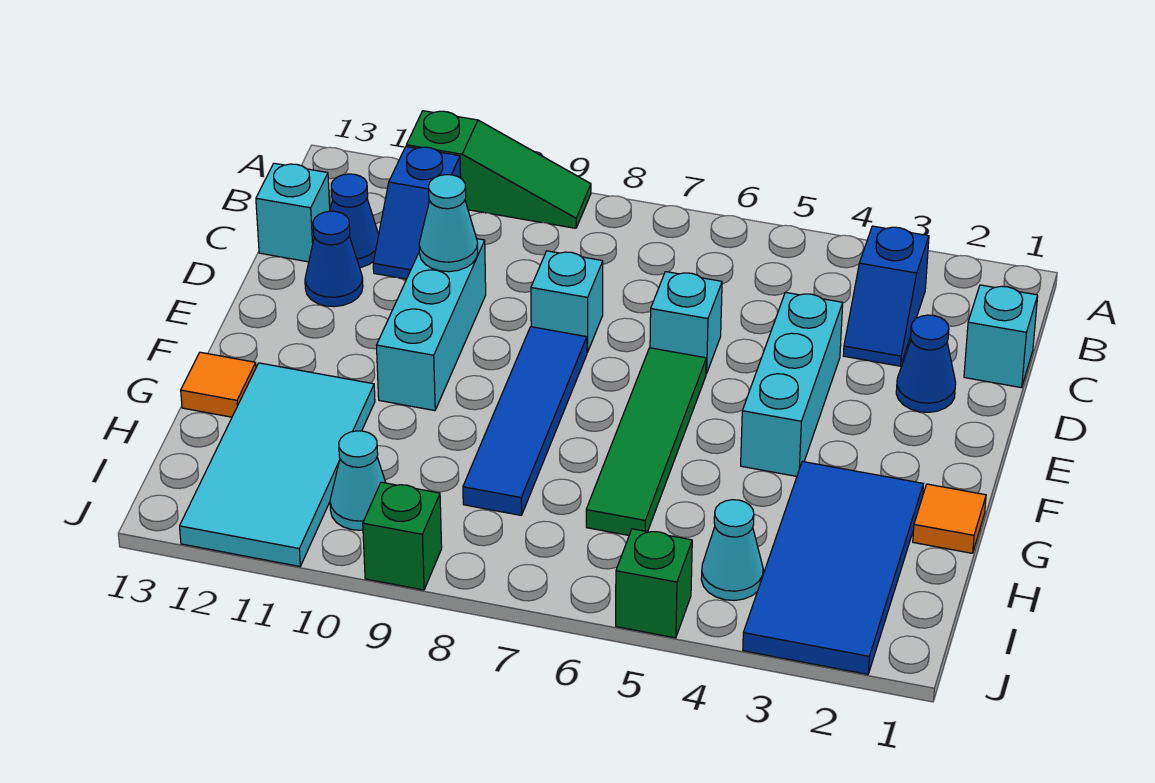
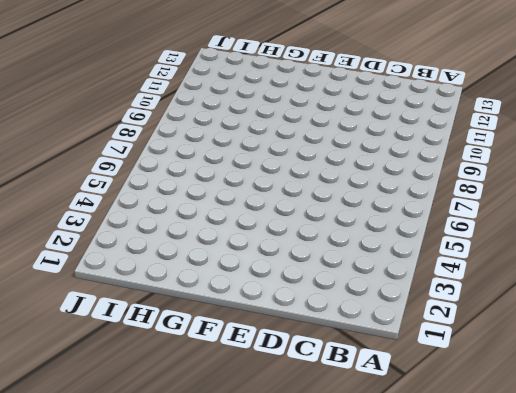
none -> green slope A9:A11 level 1 top 11
none -> blue slope B3:C3 level 1 top B
none -> blue slope B11:C11 level 1 top B

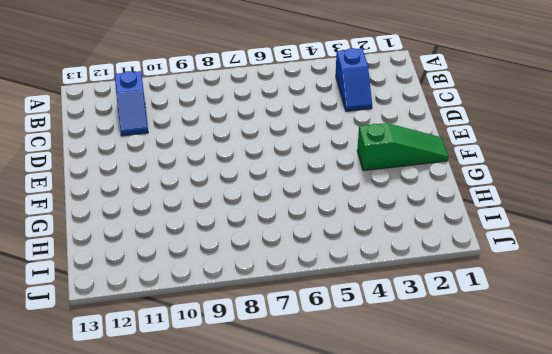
green slope F1:F3 level 1 top 3 -> green slope A9:A11 level 1 top 11
none -> cyan brick C1 level 1
none -> blue cone C12 level 1
none -> cyan brick C13 level 1

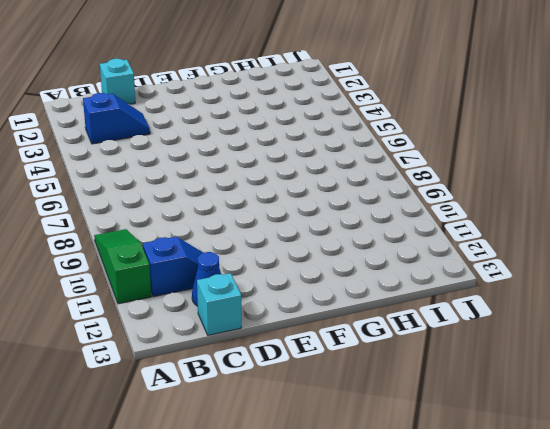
none -> blue cone D2 level 1
none -> cyan brick D4:F4 level 1
none -> cyan brick D6 level 1

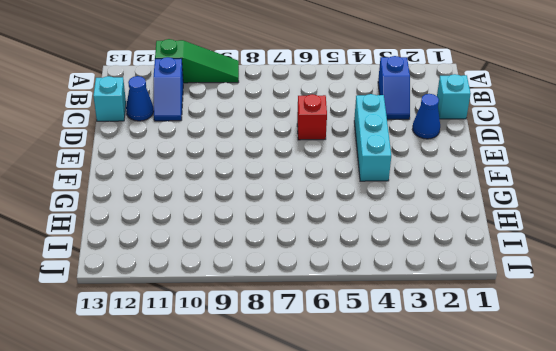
red brick D6 level 1 -> cyan brick D6 level 1
none -> cyan brick D8 level 1
none -> cyan brick D10:F10 level 1
none -> blue cone D12 level 1

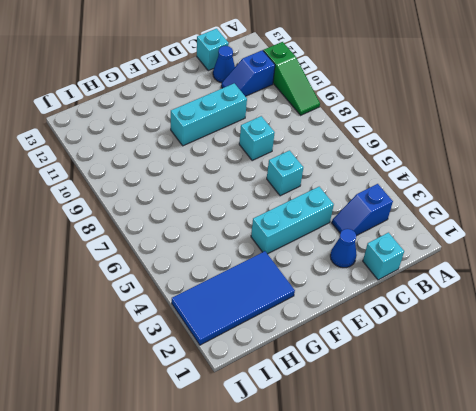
none -> blue cone D12 level 1
none -> green tile E6:H6 level 1
none -> blue tile E8:H8 level 1

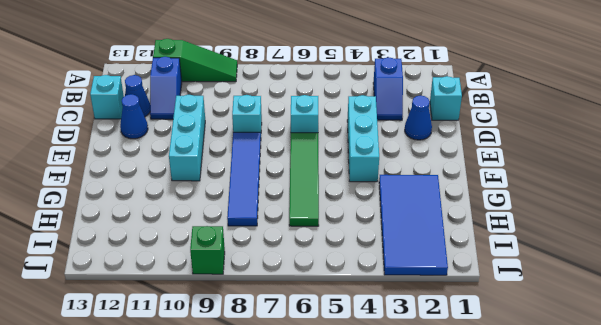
none -> orange tile G1 level 1
none -> cyan tile G11:J12 level 1
none -> orange tile G13 level 1

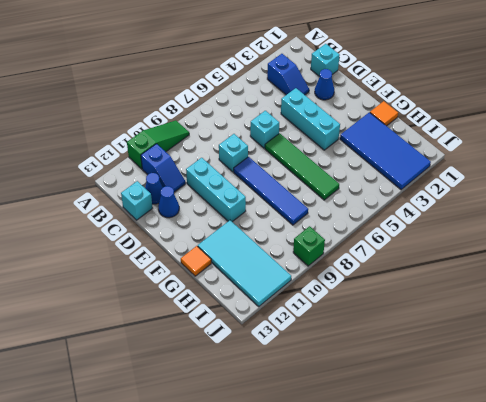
none -> cyan cone I4 level 1
none -> cyan cone I10 level 1
none -> green brick J5 level 1

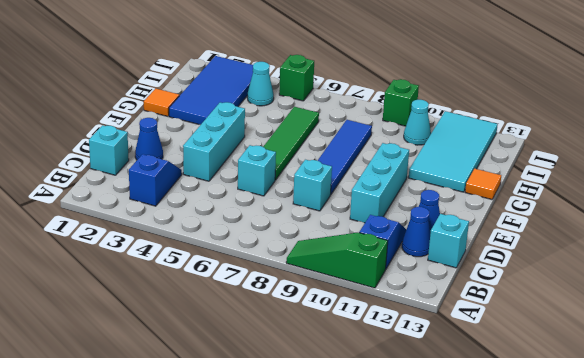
none -> cyan cone D10 level 2

